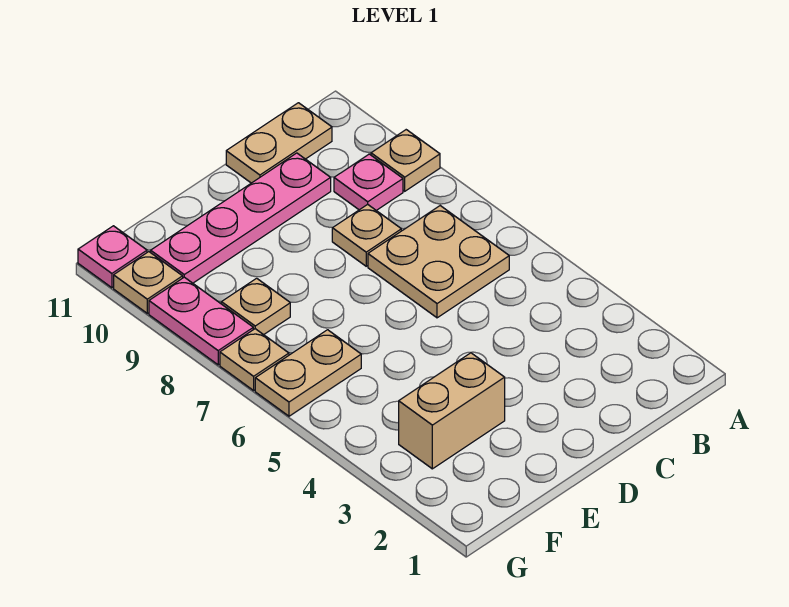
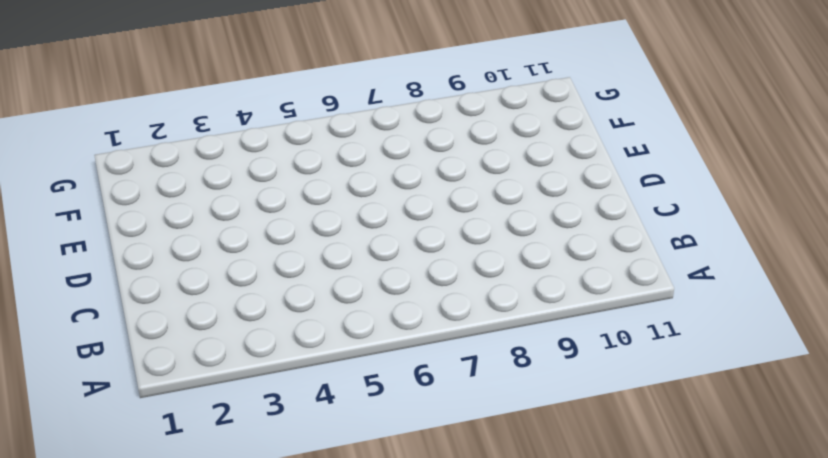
none -> tan plate A9 level 1
none -> tan plate B6:C7 level 1
none -> pink plate B9 level 1

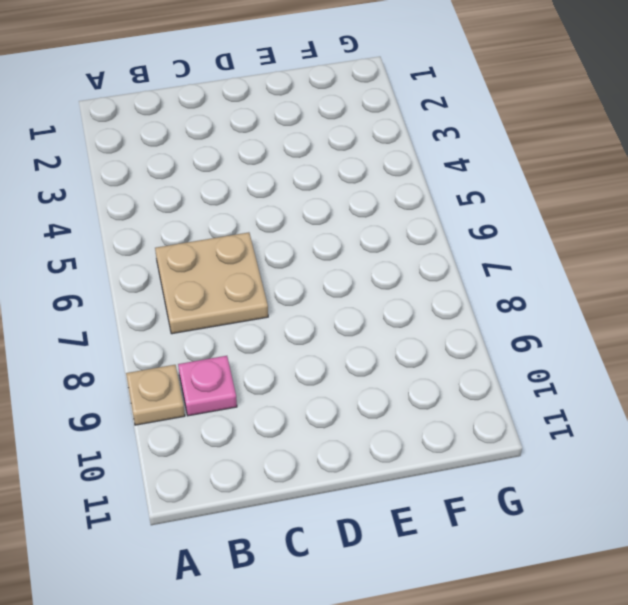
none -> tan plate B11:C11 level 1
none -> tan plate C8 level 1
none -> pink plate C10:F10 level 1

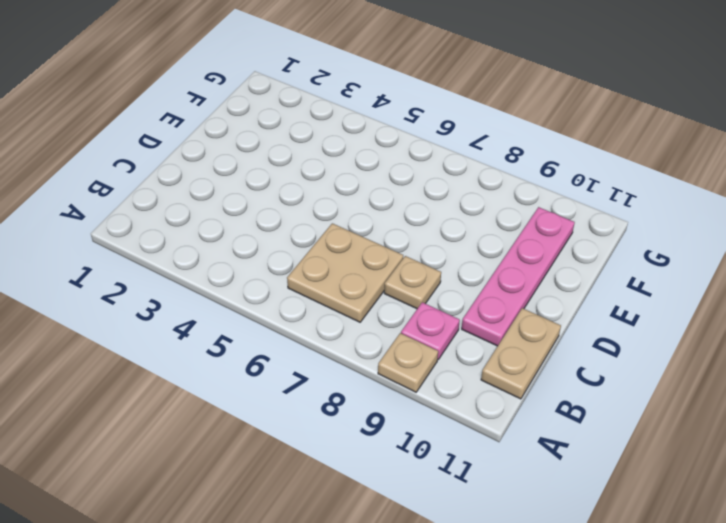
none -> tan brick E3:F3 level 1
none -> tan plate F6:G6 level 1
none -> tan plate F8 level 1

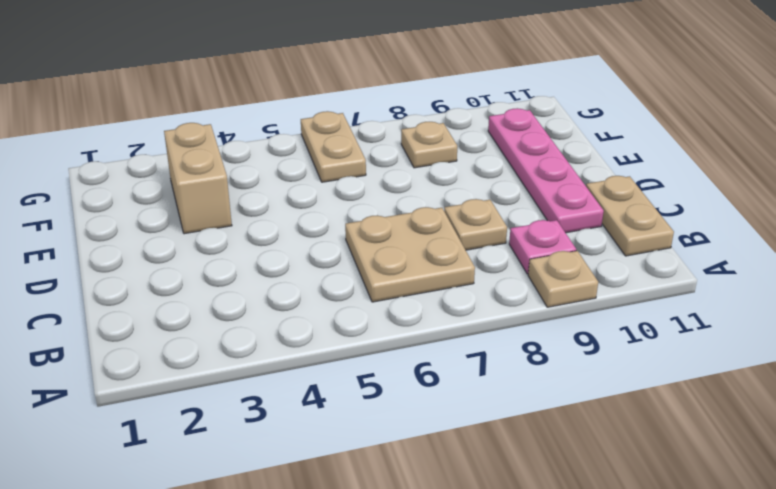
none -> tan plate G7 level 1
none -> pink plate G8:G9 level 1
none -> tan plate G10 level 1

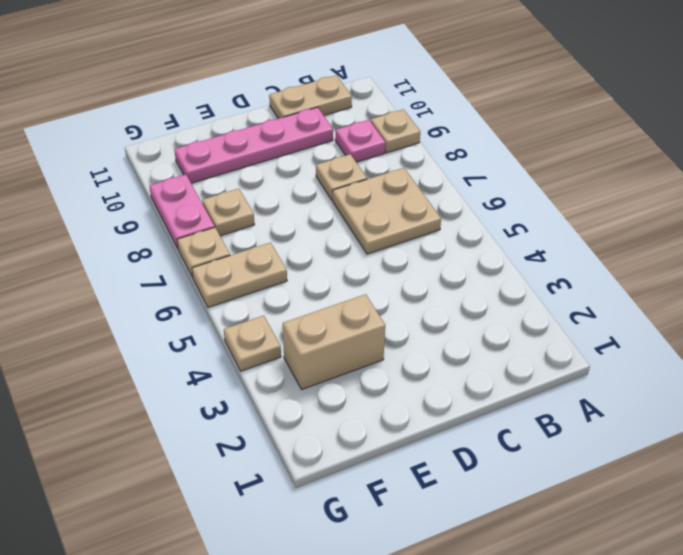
tan plate G4 level 1 -> tan plate G10 level 1
none -> pink plate G11 level 1

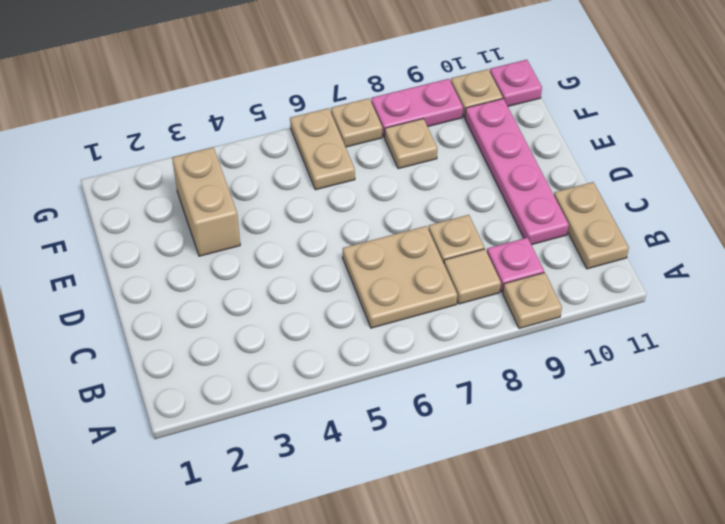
tan tile B8 level 1 -> none

